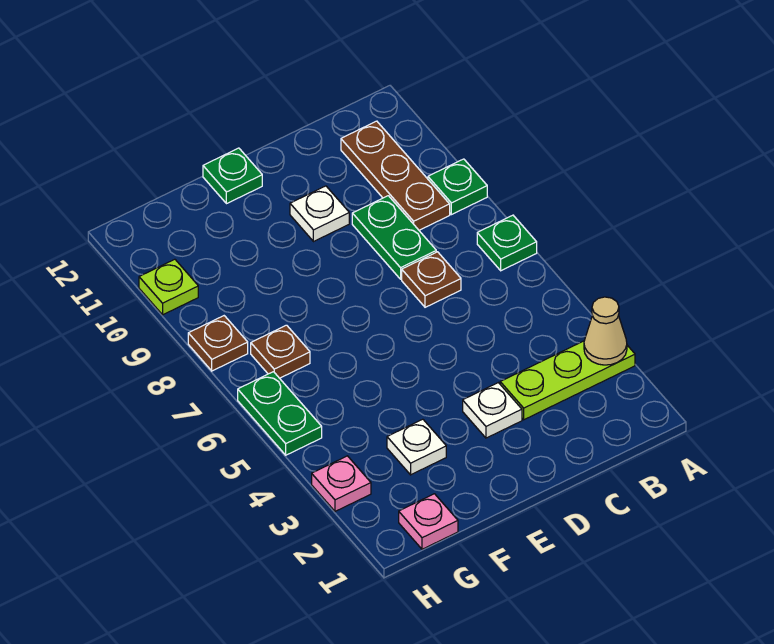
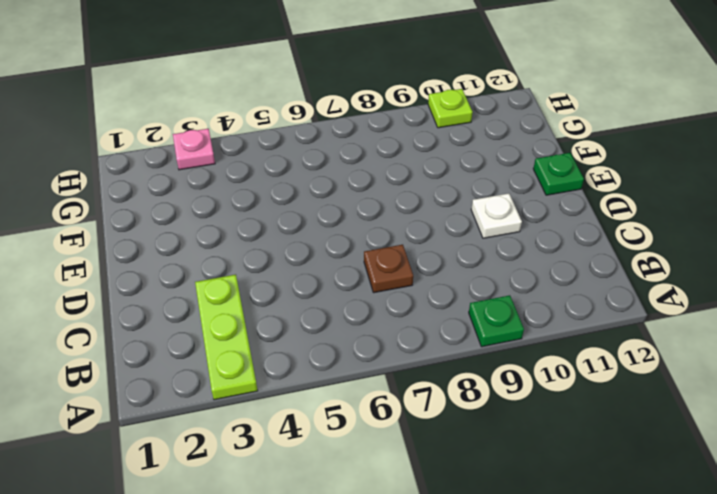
none -> green plate A7 level 1
none -> brown plate B9:B11 level 1
none -> green plate C8:C9 level 1

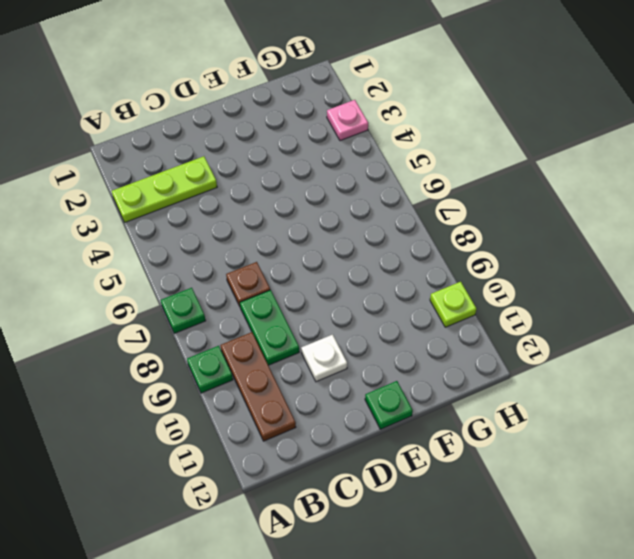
none -> white plate D3 level 1
none -> white plate F3 level 1
none -> pink plate G1 level 1

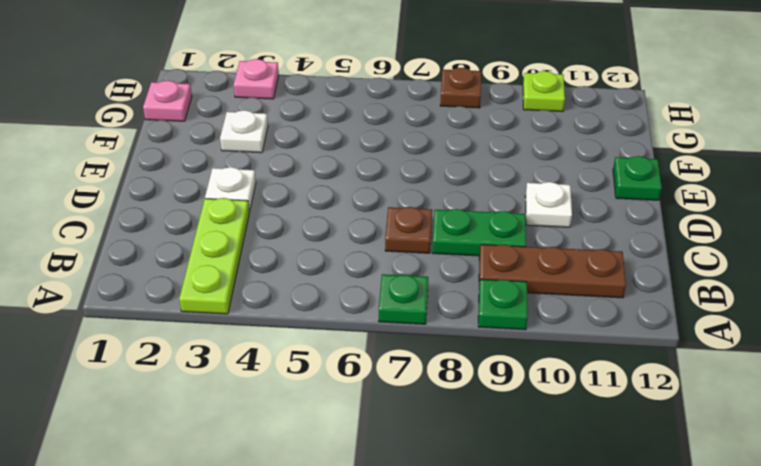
none -> brown plate G7 level 1
none -> green plate H5:H6 level 1
none -> tan cone A3 level 2

